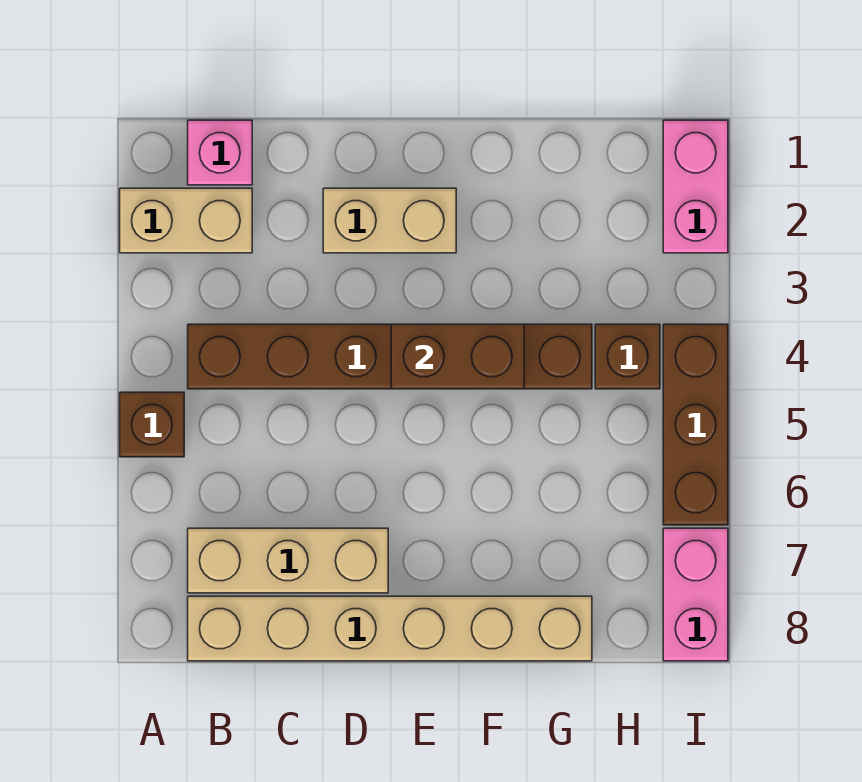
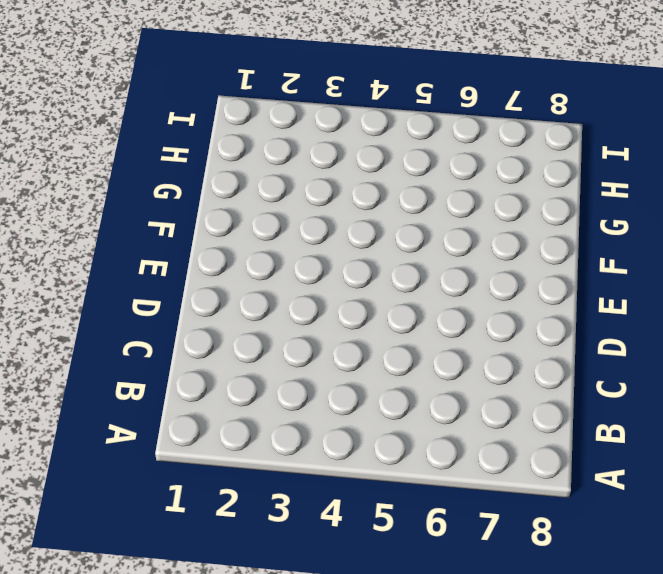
none -> tan brick A2:B2 level 1
none -> brown brick A5 level 1
none -> pink brick B1 level 1

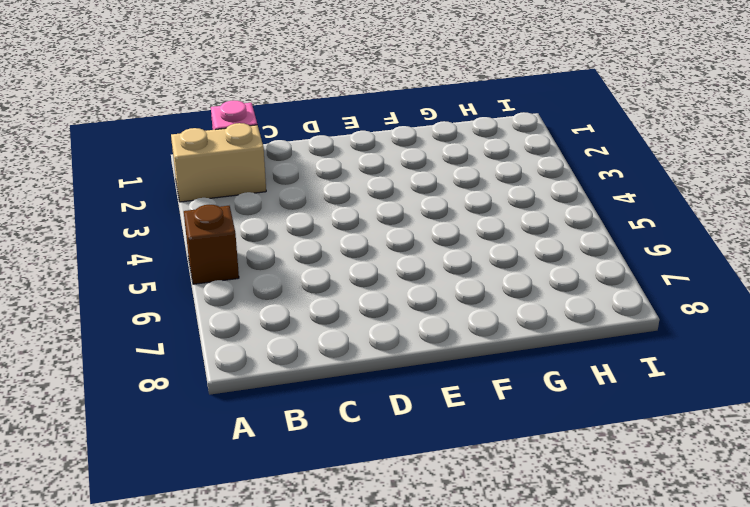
none -> brown brick B4:G4 level 1
none -> tan brick B7:D7 level 1
none -> tan brick B8:G8 level 1

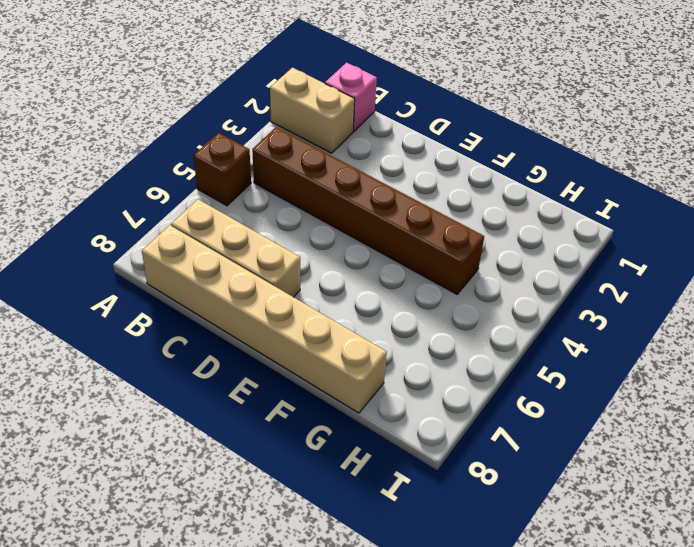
none -> tan brick D2:E2 level 1
none -> brown brick H4 level 1
none -> pink brick I1:I2 level 1

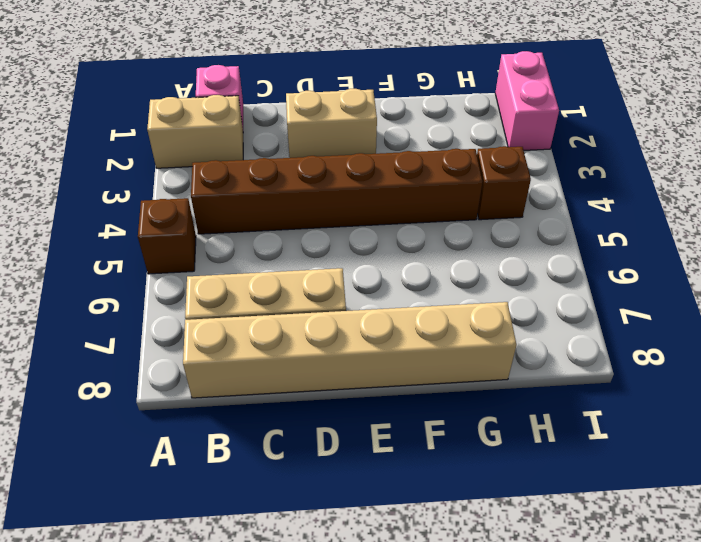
none -> brown brick I4:I6 level 1
none -> pink brick I7:I8 level 1
none -> brown brick E4:F4 level 2

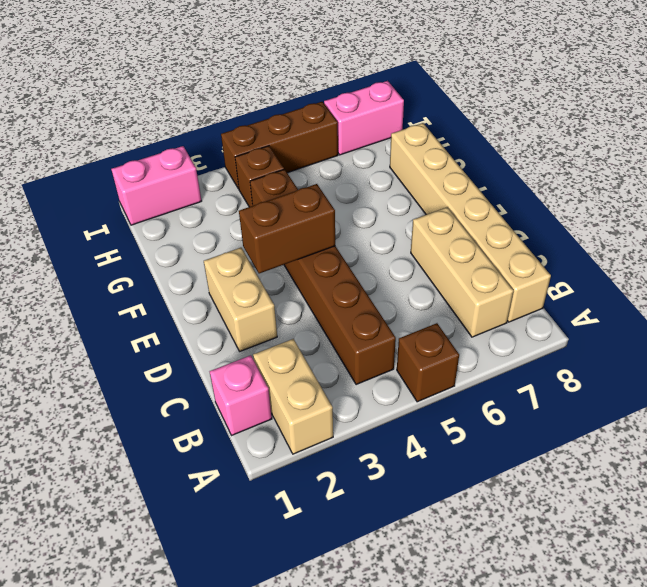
brown brick E3:E4 level 2 -> brown brick E4:F4 level 2

